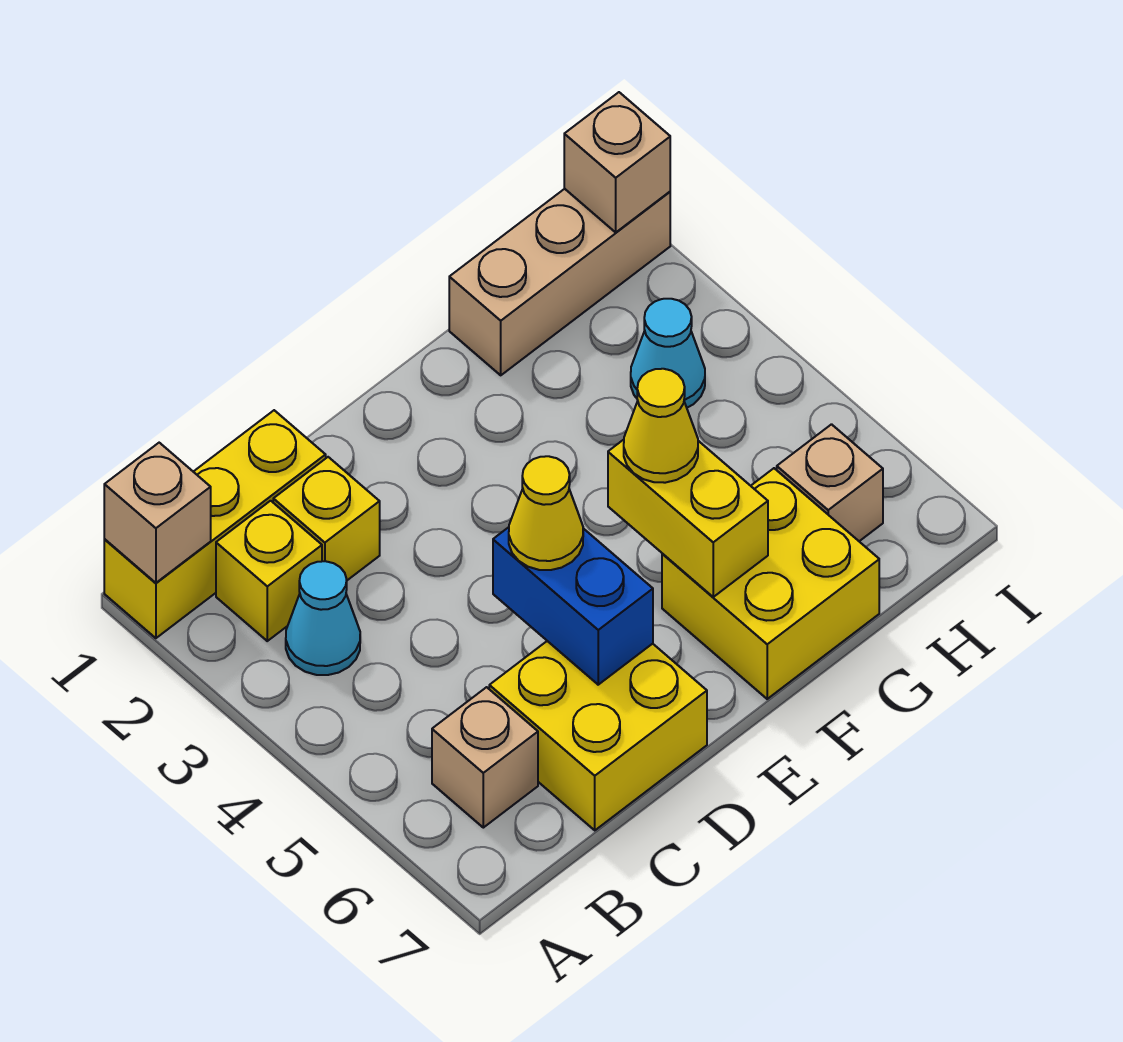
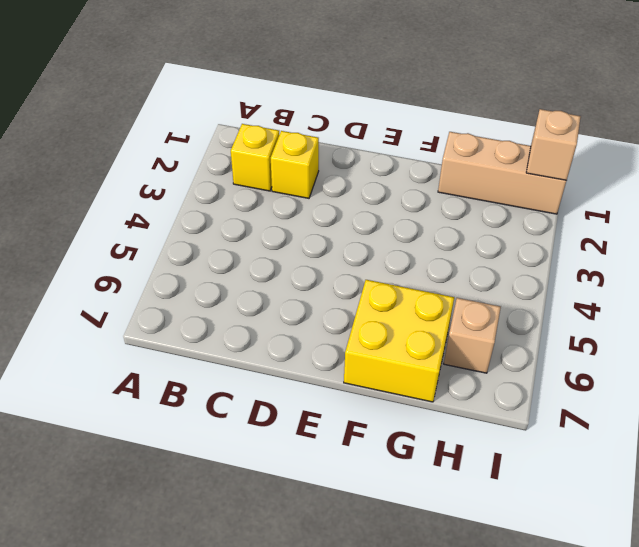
none -> yellow brick A1:C1 level 1
none -> cyan cone B3 level 1
none -> tan brick B6 level 1

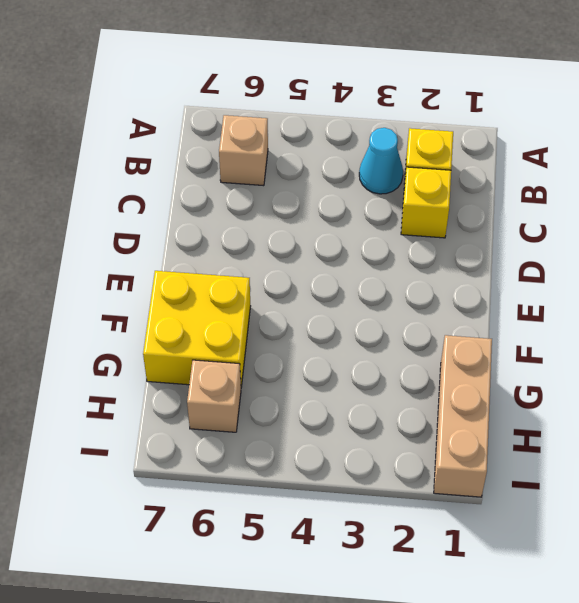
none -> yellow brick A1:C1 level 1
none -> yellow brick C6:D7 level 1
none -> cyan cone H3 level 1

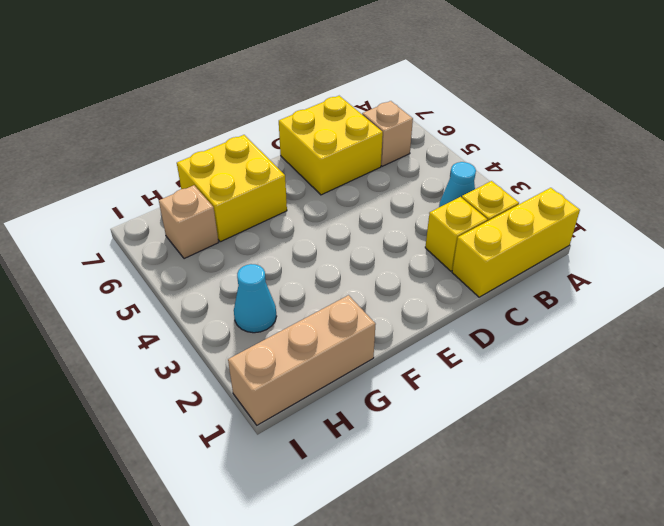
none -> tan brick A1 level 2
none -> blue brick D5:D6 level 2
none -> yellow brick F5:F6 level 2

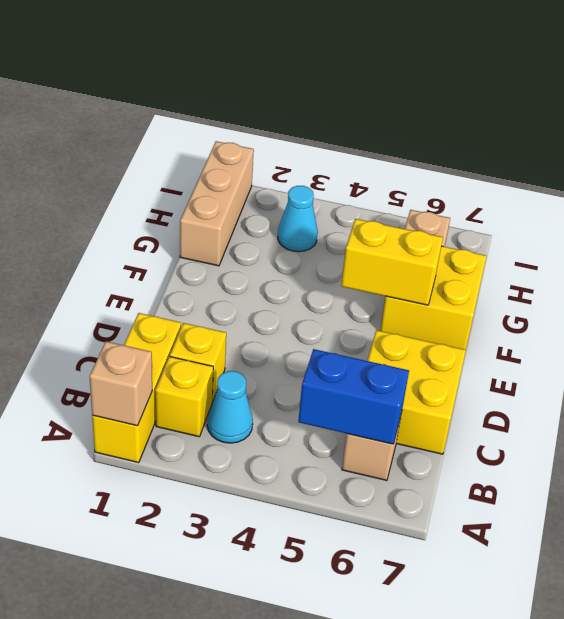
blue brick B5:B6 level 2 -> blue brick D5:D6 level 2
none -> tan brick I1 level 2
none -> yellow cone D5 level 3
none -> yellow cone F5 level 3

